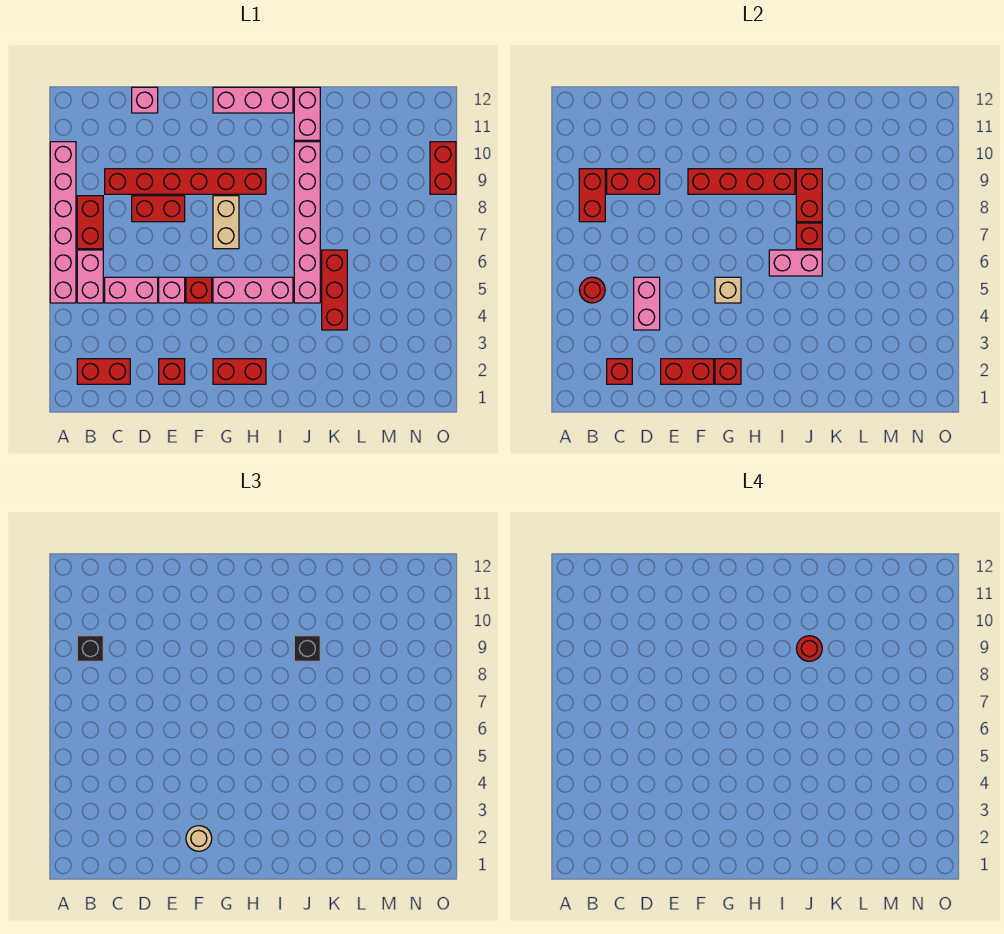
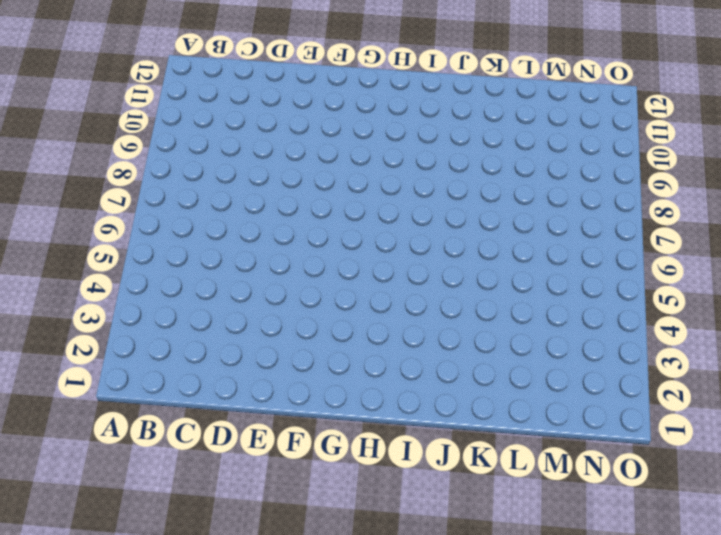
none -> pink brick A5:A10 level 1
none -> red brick B2:C2 level 1
none -> pink brick B5:B6 level 1
none -> red brick B7:B8 level 1

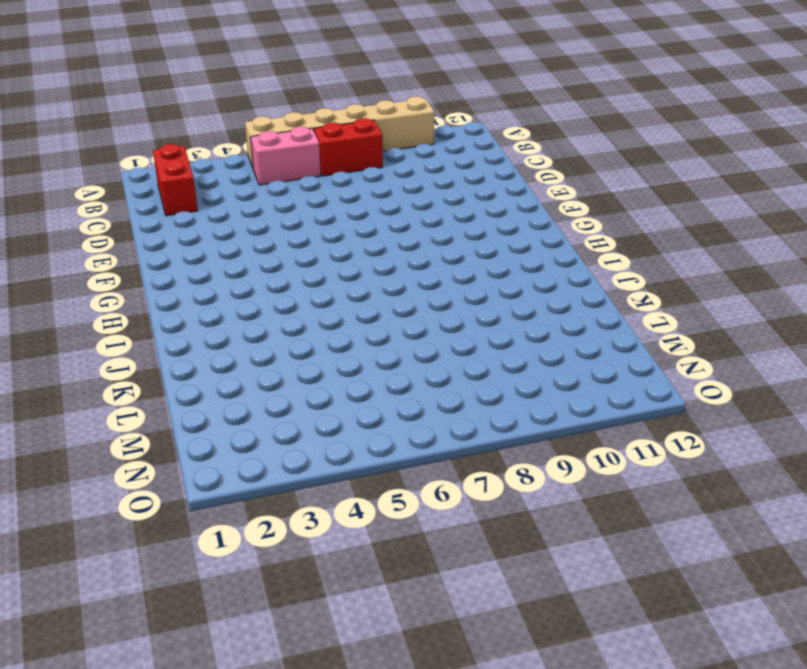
tan brick A5:A10 level 1 -> pink brick A5:A10 level 1
none -> pink brick C5:D5 level 1
none -> red brick C9:H9 level 1
none -> red brick D8:E8 level 1
none -> pink brick D12 level 1

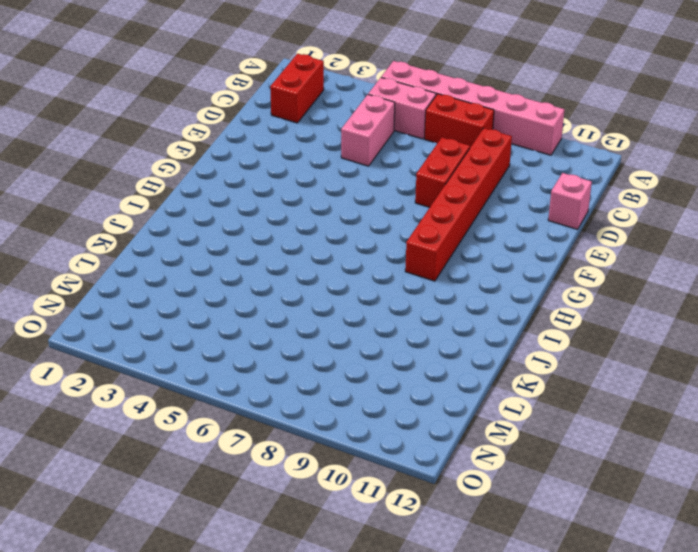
none -> red brick E2 level 1
none -> pink brick E5 level 1
none -> red brick F5 level 1
none -> red brick G2:H2 level 1

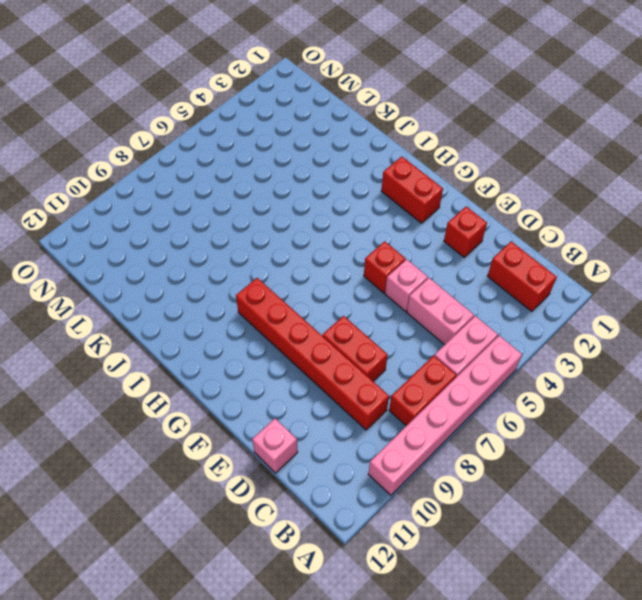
none -> pink brick G5:I5 level 1
none -> tan brick G7:G8 level 1
none -> pink brick G12:I12 level 1
none -> pink brick J5:J10 level 1

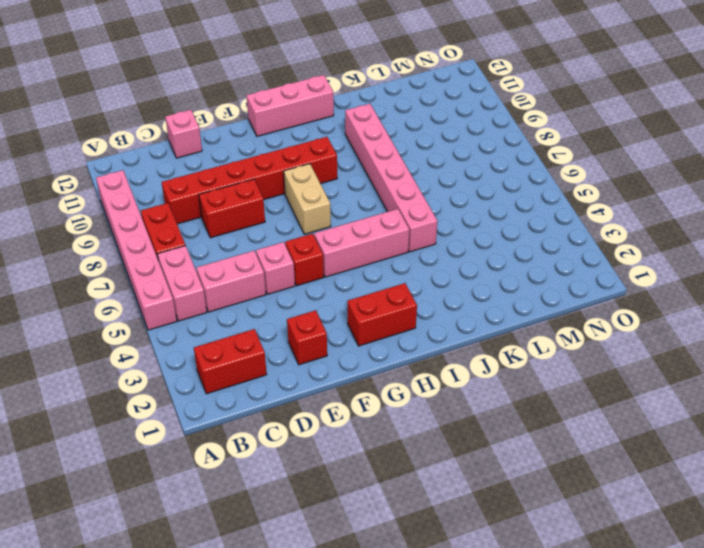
none -> pink brick J11:J12 level 1
none -> red brick K4:K6 level 1
none -> red brick O9:O10 level 1
none -> red round brick B5 level 2

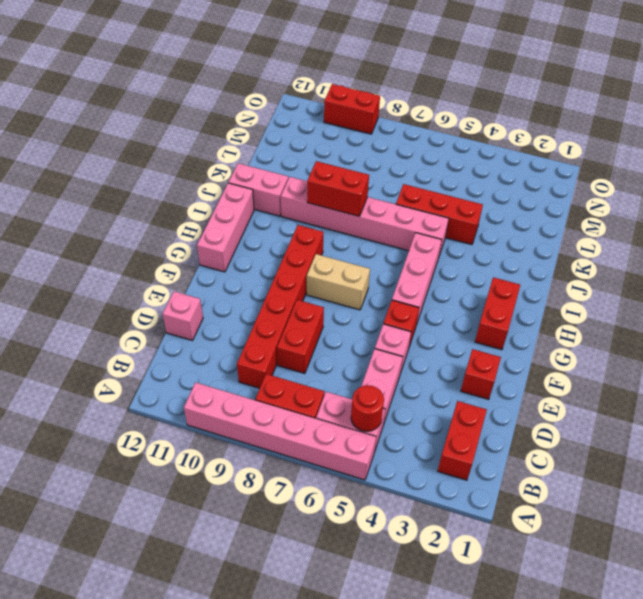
none -> red brick B8:B9 level 2
none -> red brick C2 level 2
none -> red brick C9:D9 level 2
none -> pink brick D4:D5 level 2

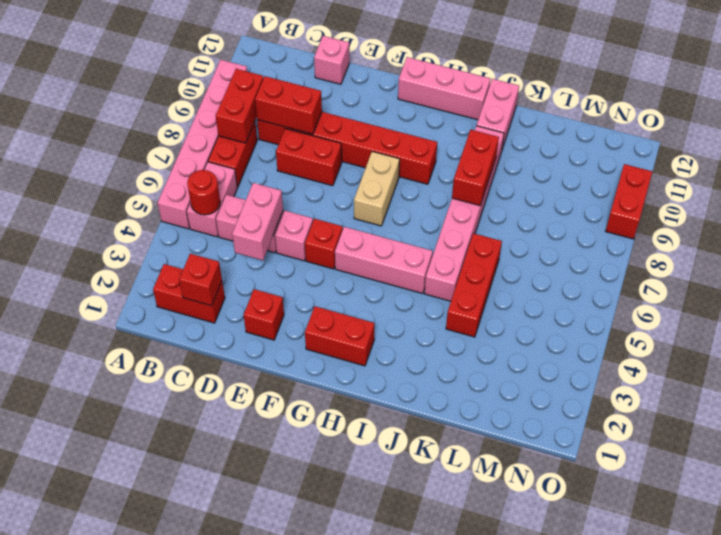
none -> red brick E2:F2 level 2
none -> red brick F9:I9 level 2
none -> red brick G2 level 2
none -> tan brick G5 level 2

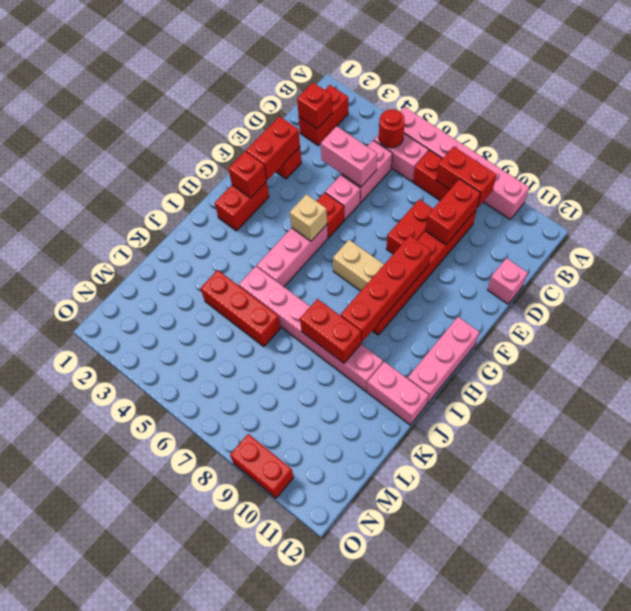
none -> pink brick I6:J6 level 2
none -> red brick J7 level 2
none -> black brick B9 level 3
none -> tan round brick F2 level 3

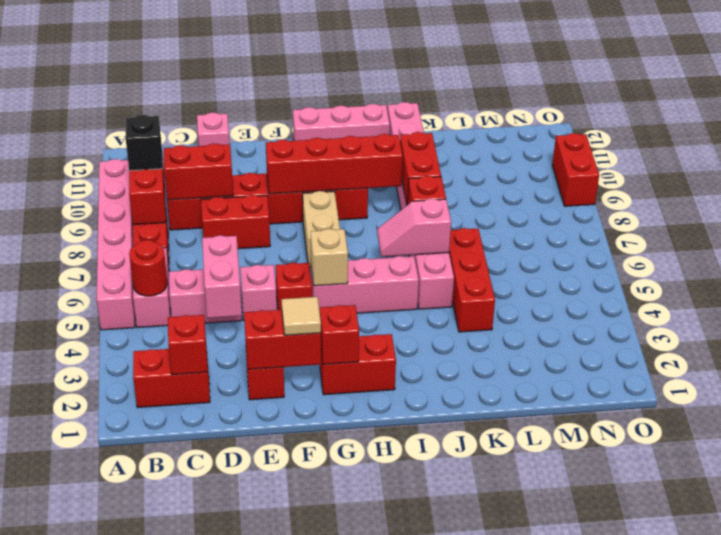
tan tile F2 level 3 -> tan round brick F2 level 3
pink slope I6:J6 level 2 top J -> pink brick I6:J6 level 2
none -> black brick J9 level 3
none -> red round brick J9 level 4

